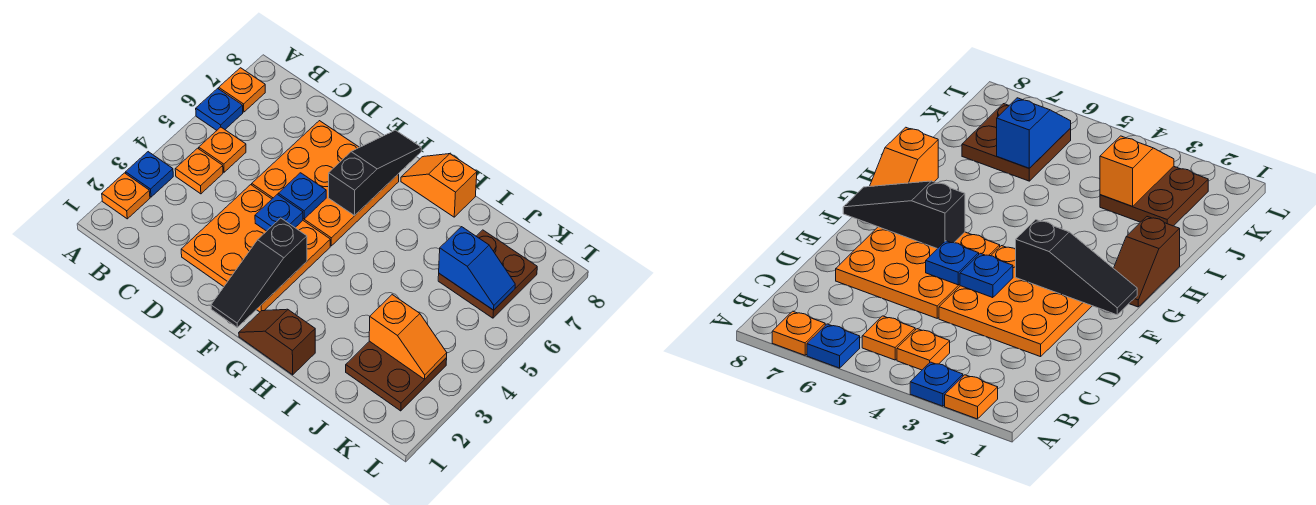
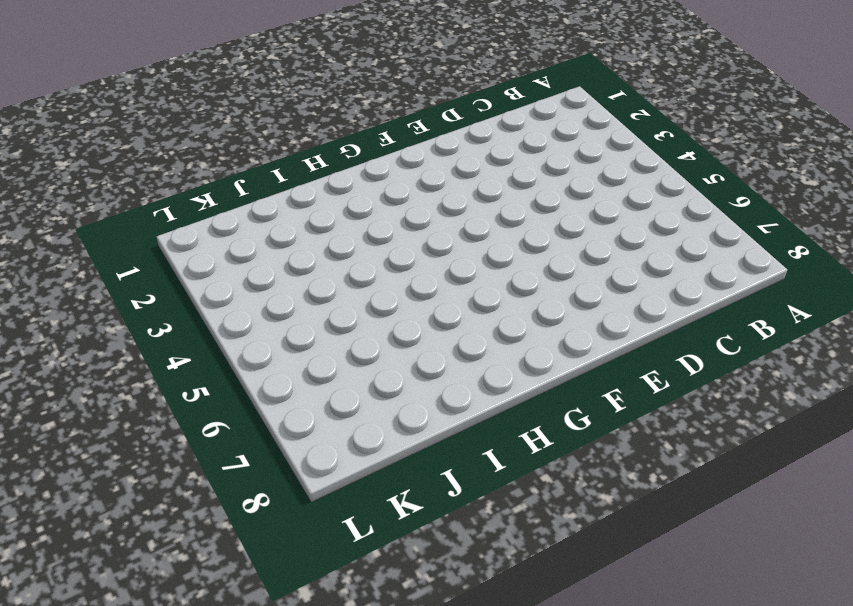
none -> orange plate A2 level 1
none -> blue plate A3 level 1
none -> blue plate A6 level 1

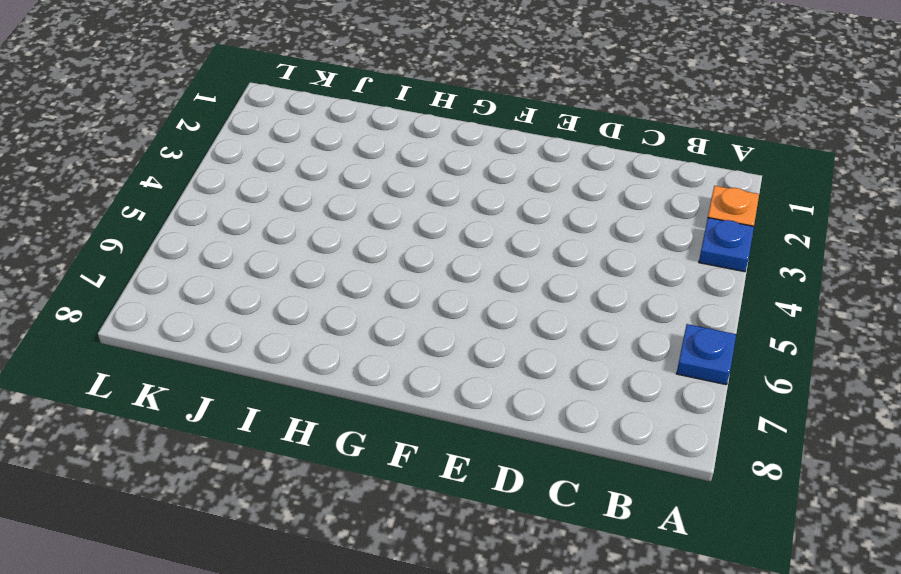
none -> orange plate A7 level 1
none -> orange plate B4 level 1
none -> orange plate B5 level 1

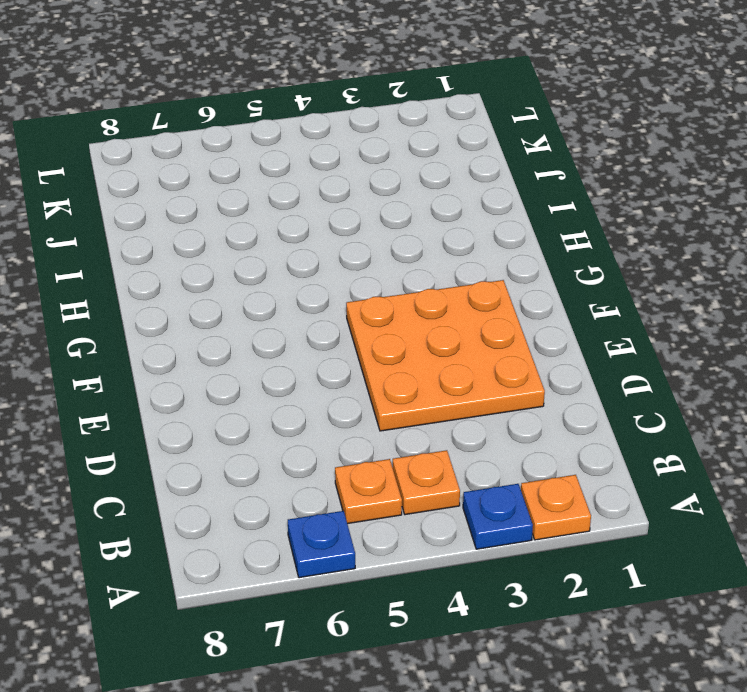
none -> orange plate A7 level 1
none -> orange plate D5:F7 level 1
none -> brown slope G1:H1 level 1 top H

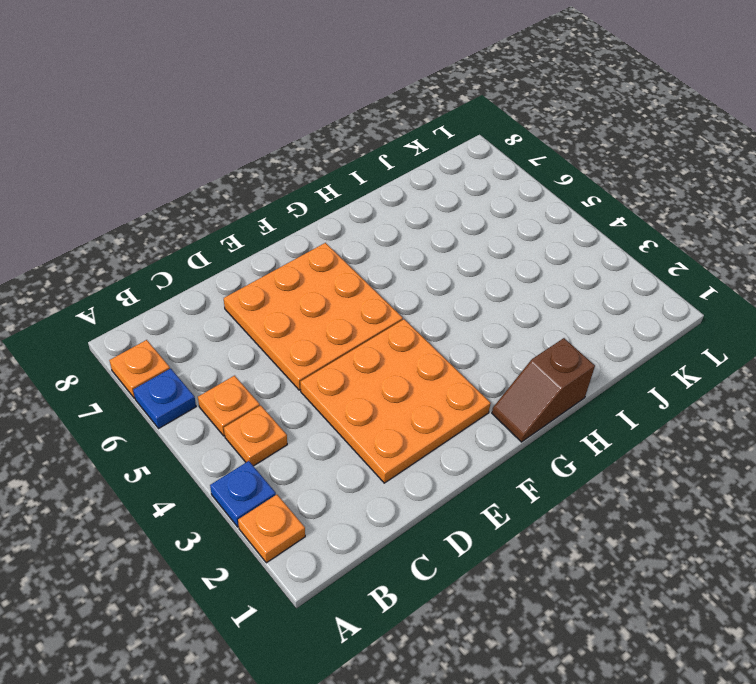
none -> orange slope G8:H8 level 1 top H
none -> brown plate J2:K3 level 1
none -> brown plate J6:K7 level 1

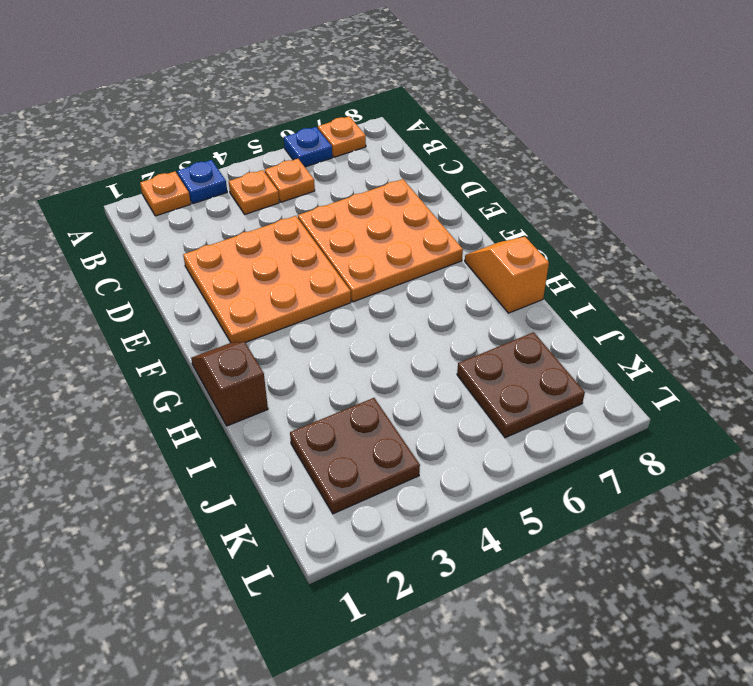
none -> blue plate E4 level 2
none -> blue plate E5 level 2
none -> black slope F1:F3 level 2 top 3

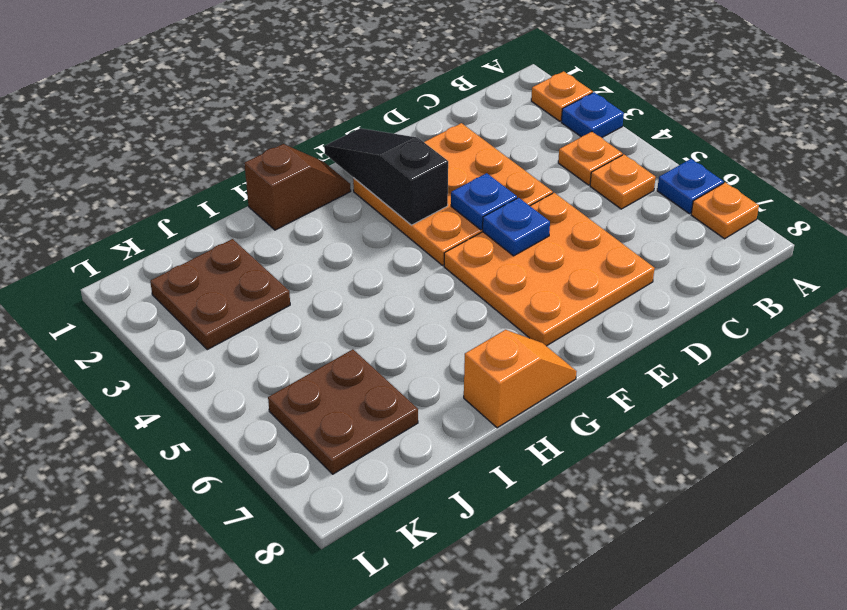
none -> black slope F6:F8 level 2 top 6
none -> orange slope J3:K3 level 2 top J
none -> blue slope J6:K6 level 2 top J

